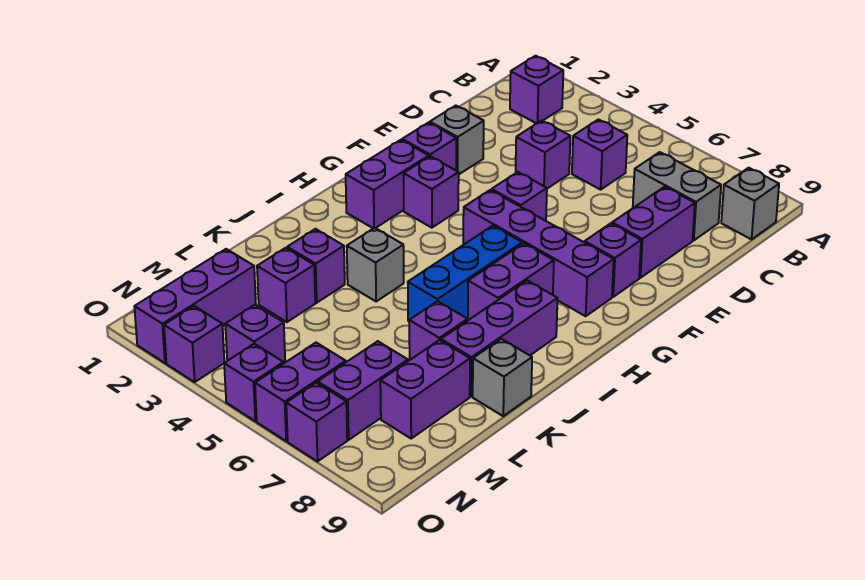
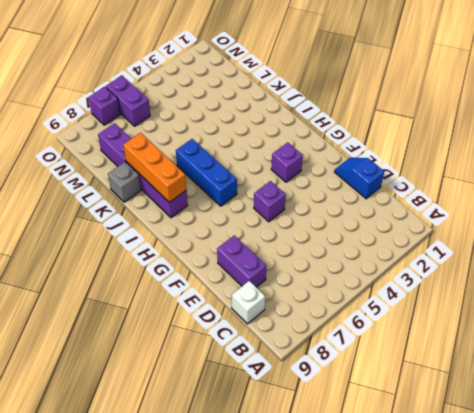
white brick C9 level 1 -> none
blue slope D1:E1 level 1 top D -> none
orange brick I8:K8 level 2 -> none
none -> purple brick B2 level 1
none -> grey brick B9 level 1
none -> purple brick C5 level 1

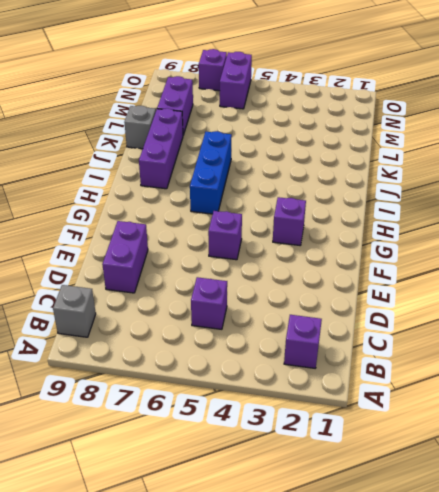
none -> grey brick C7:C8 level 1
none -> purple brick D4 level 1
none -> grey brick E2 level 1

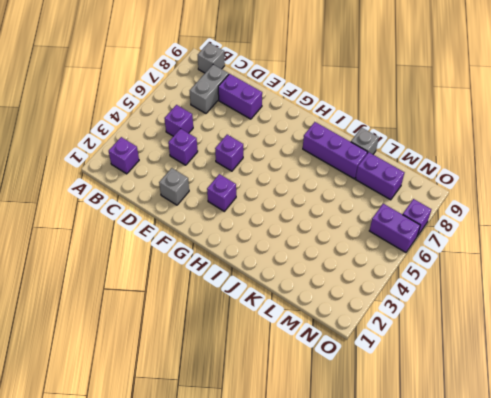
none -> purple brick F2 level 1
none -> purple brick F8 level 1
none -> purple brick G2:H2 level 1

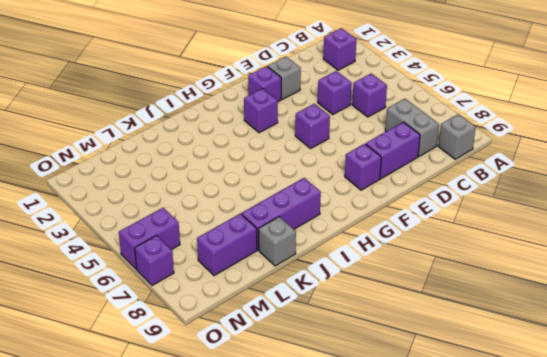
none -> purple brick G2:H2 level 1
none -> purple brick G5:G8 level 1
none -> blue brick H6:J6 level 1

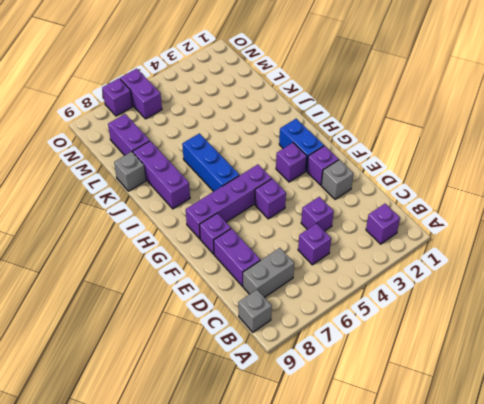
blue brick G2:H2 level 1 -> purple brick G2:H2 level 1
none -> purple brick H7:I7 level 1
none -> grey brick J4 level 1
none -> purple brick K3 level 1

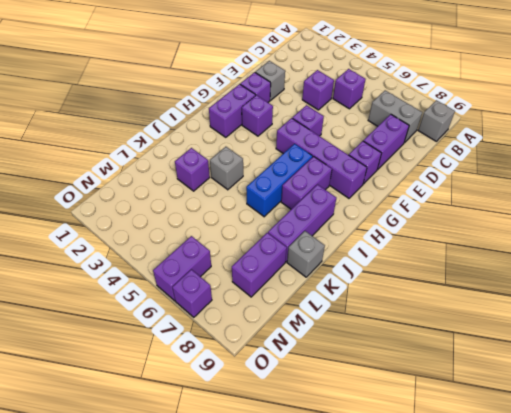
none -> purple brick B2 level 1
none -> purple brick K7 level 1
none -> purple brick L3 level 1

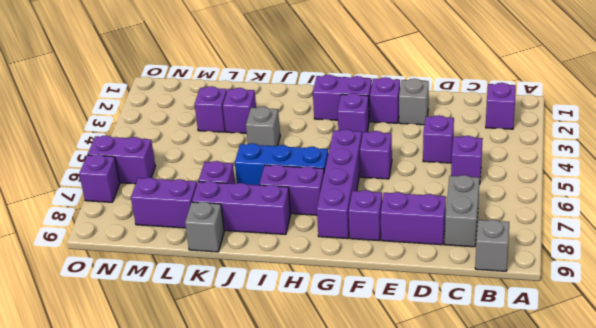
none -> purple brick M2:O2 level 1
none -> purple brick M7:N7 level 1
none -> purple brick N4 level 1

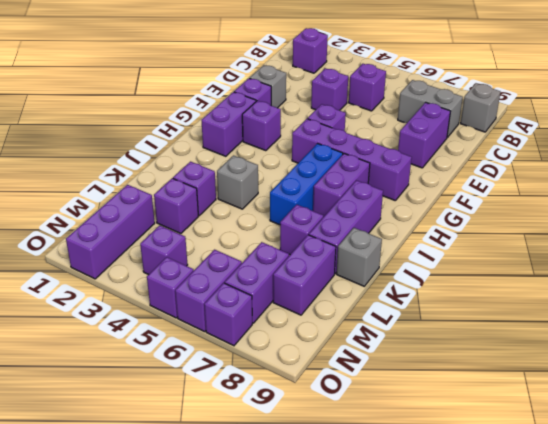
none -> purple brick F8 level 1
none -> purple brick O3 level 1

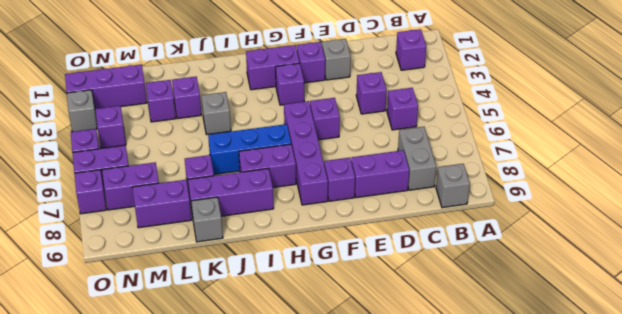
grey brick O3 level 1 -> purple brick O3 level 1

